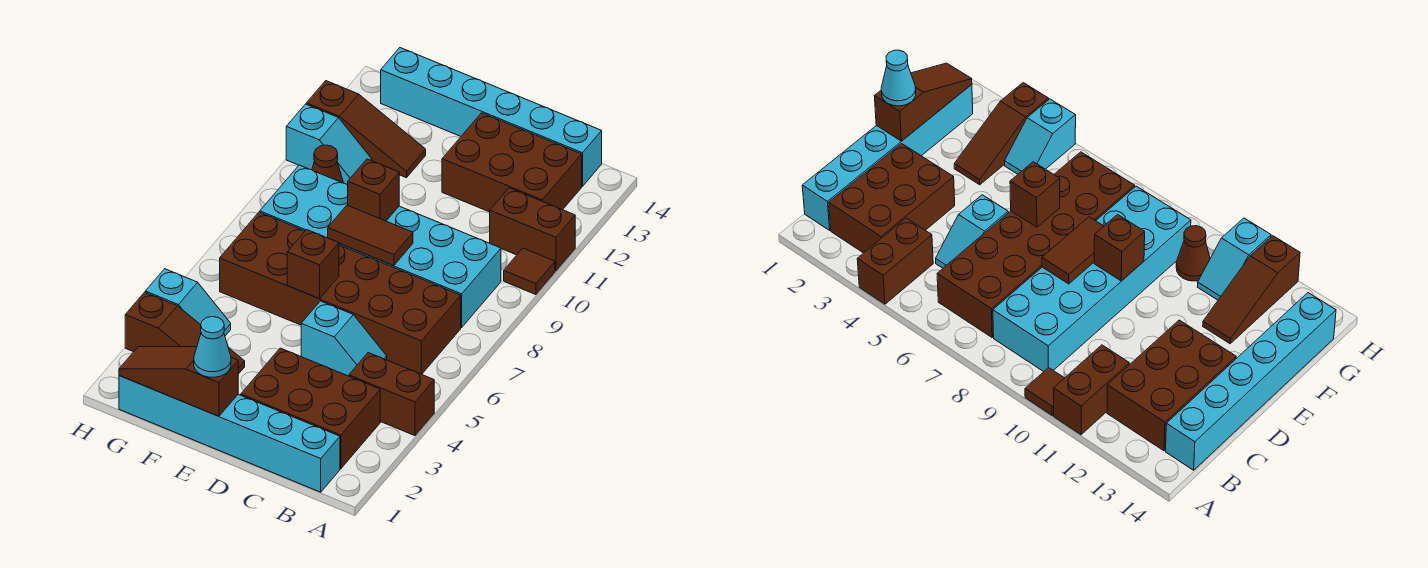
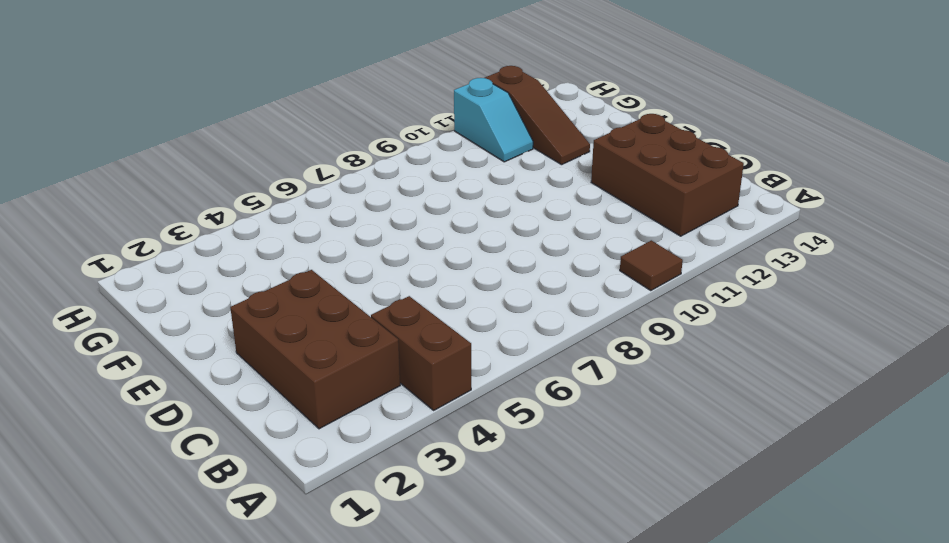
none -> brown brick A11:B11 level 1
none -> cyan brick B1:G1 level 1
none -> brown brick B6:G7 level 1

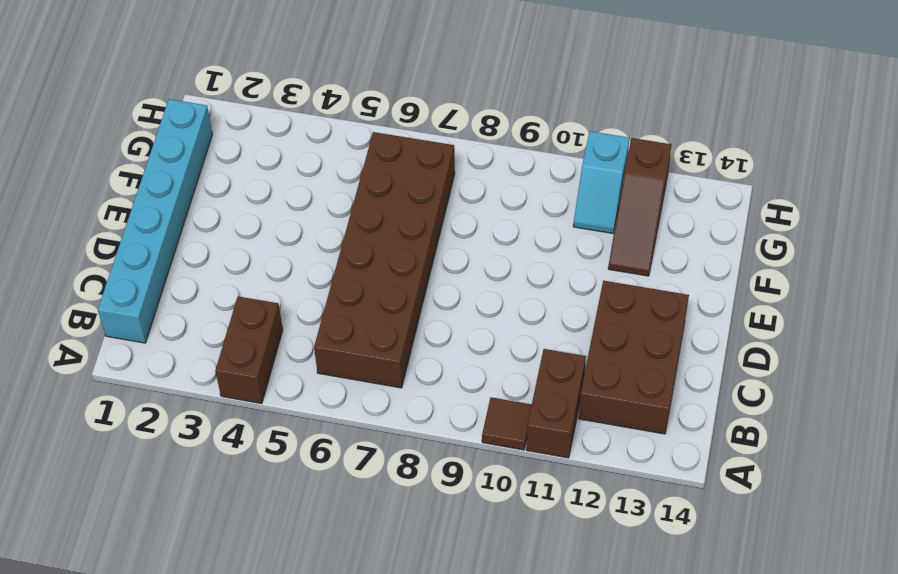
none -> brown brick B2:D3 level 1
none -> cyan brick B8:G9 level 1
none -> cyan brick B14:G14 level 1

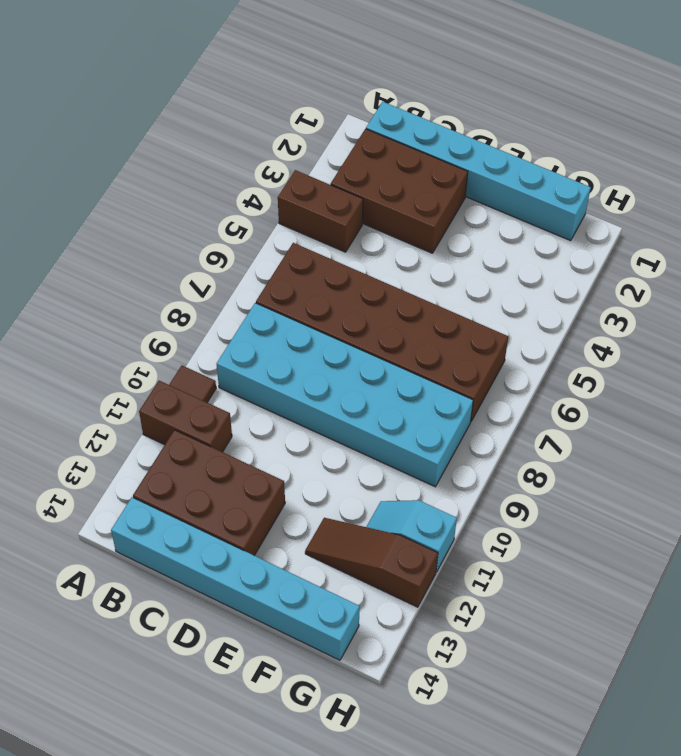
none -> cyan slope C5:D5 level 1 top D
none -> brown slope F3:H3 level 1 top H
none -> cyan slope G4:H4 level 1 top H

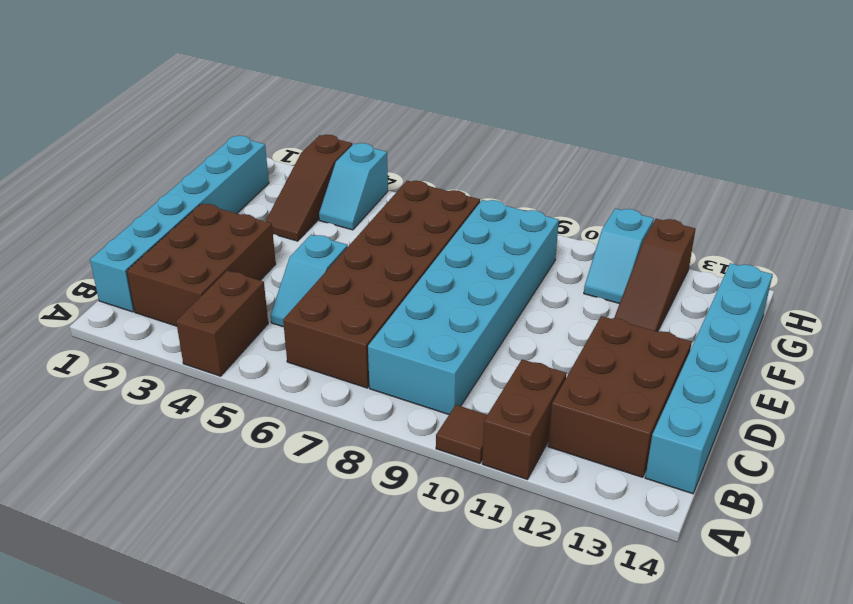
none -> brown cone G10 level 1
none -> brown tile D8:E8 level 2
none -> brown slope E1:G1 level 2 top E

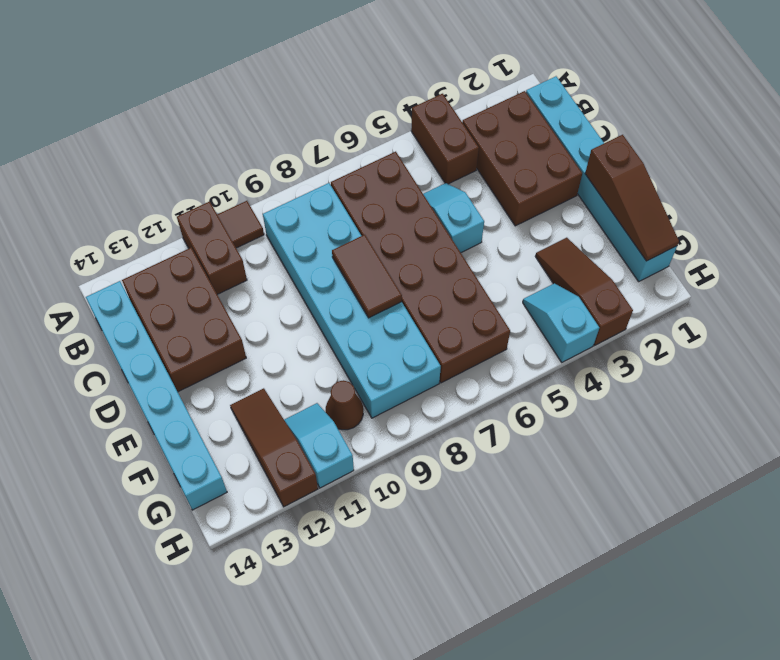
none -> brown brick E6 level 2
none -> brown brick E9 level 2
none -> cyan cone E1 level 3

